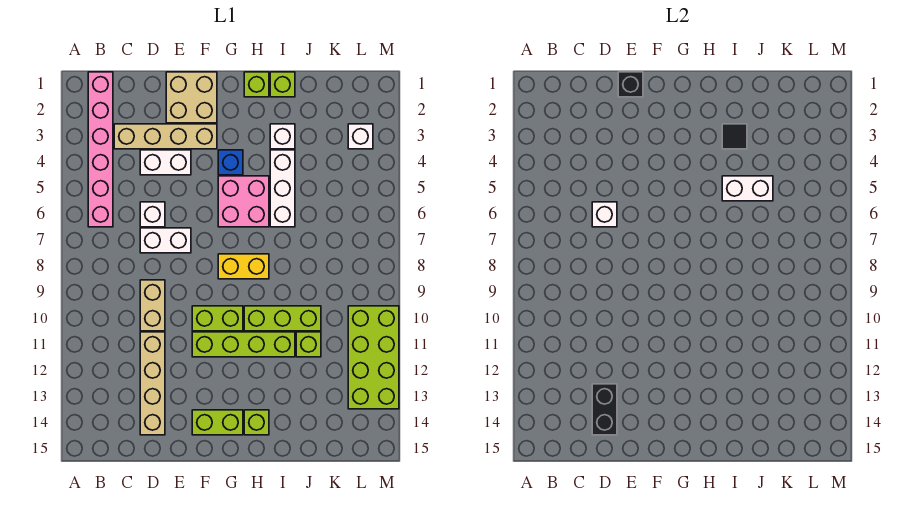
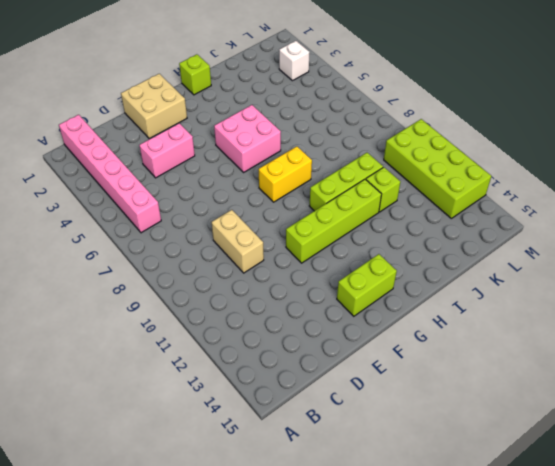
pink brick D4:E4 level 1 -> white brick D4:E4 level 1
none -> tan brick C3:F3 level 1
none -> white brick D6 level 1
none -> white brick D7:E7 level 1

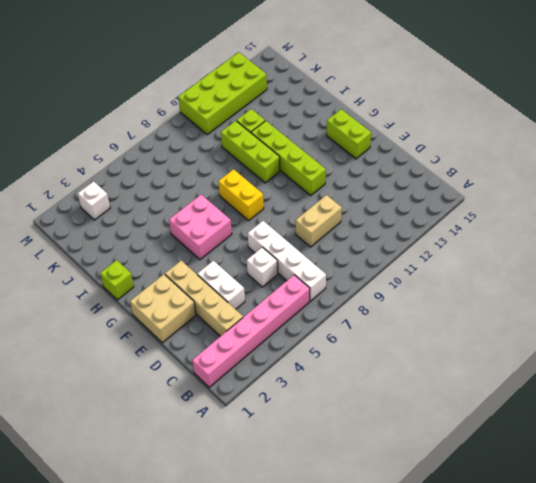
white brick B7:E7 level 1 -> white brick D7:E7 level 1
none -> tan brick D11:D14 level 1
none -> lime brick F10:G10 level 1
none -> blue brick G4 level 1

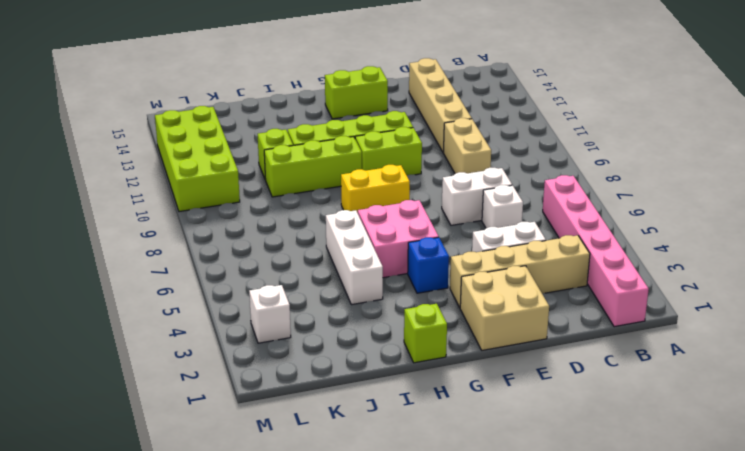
none -> lime brick H14 level 1
none -> lime brick I1 level 1
none -> white brick I3 level 1

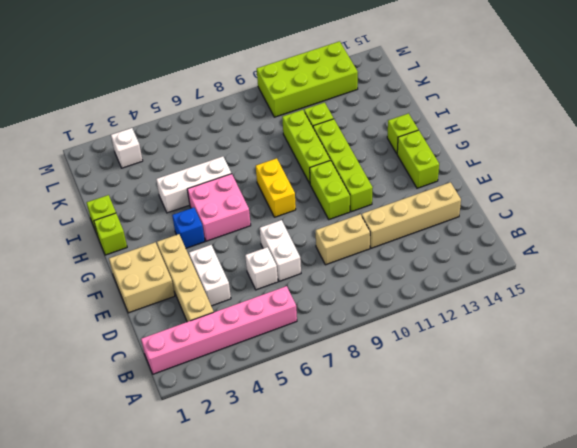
none -> white brick I3 level 1
none -> white brick D6 level 2
none -> black brick D13:D14 level 2

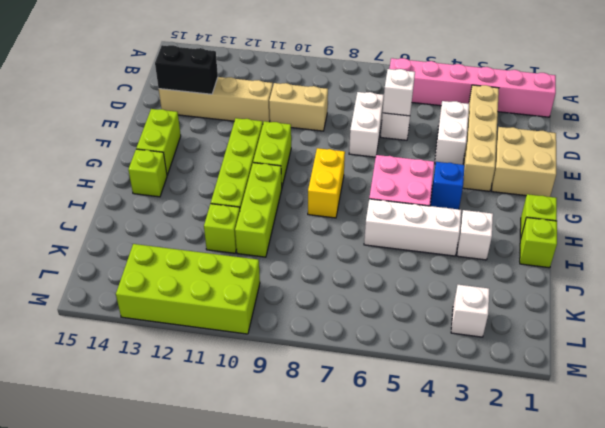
none -> black brick E1 level 2
none -> black tile I3 level 2
none -> white brick I5:J5 level 2

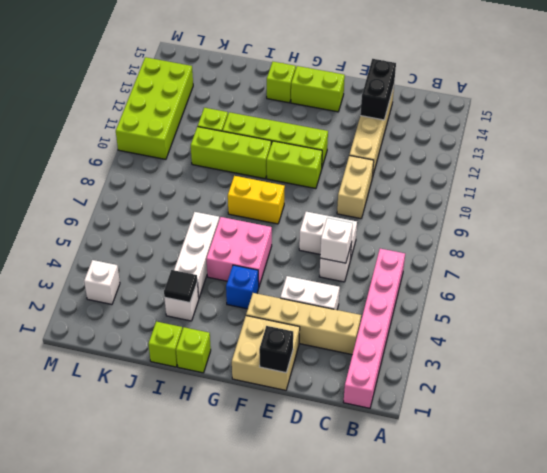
none -> white brick I5:J5 level 2

